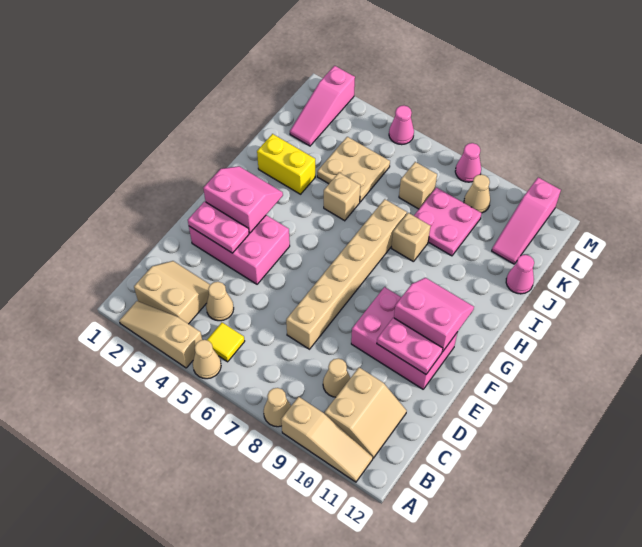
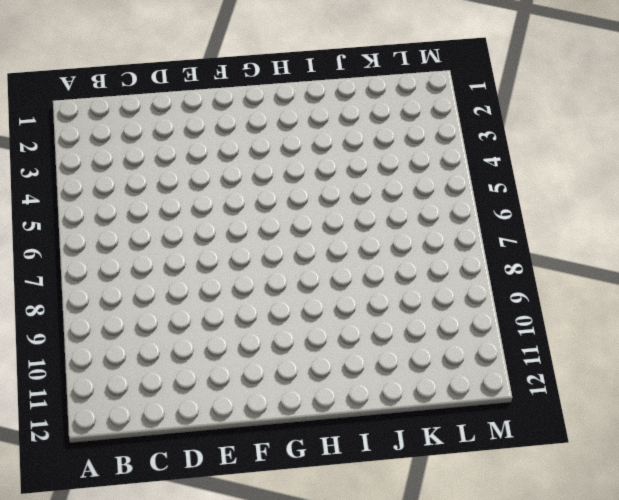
none -> tan slope A2:A4 level 1 top 4
none -> tan cone A5 level 1
none -> tan cone A8 level 1

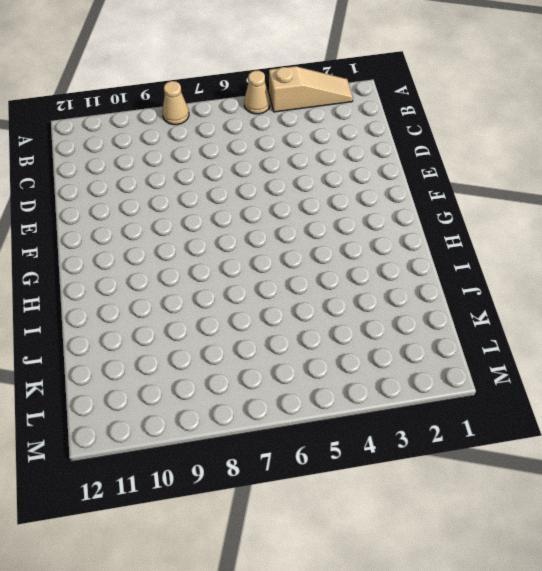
none -> tan slope A9:A11 level 1 top 9
none -> tan slope B2:C3 level 1 top B
none -> yellow tile B5 level 1

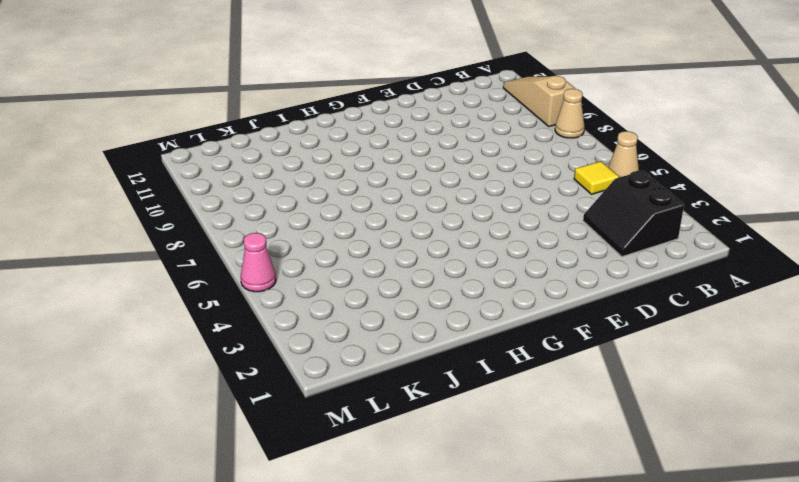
black slope B2:C3 level 1 top B -> tan slope B2:C3 level 1 top B
none -> tan slope A2:A4 level 1 top 4
none -> tan slope B10:C11 level 1 top 10
none -> tan cone C4 level 1

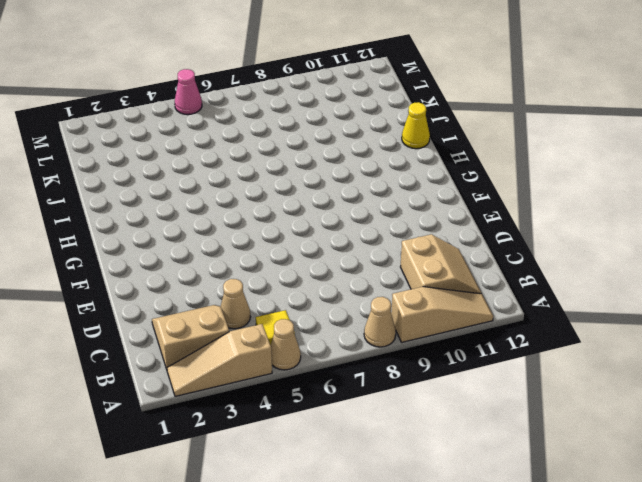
yellow cone I12 level 1 -> none
none -> tan cone C9 level 1
none -> tan brick D7:I7 level 1
none -> pink brick E2:F4 level 1

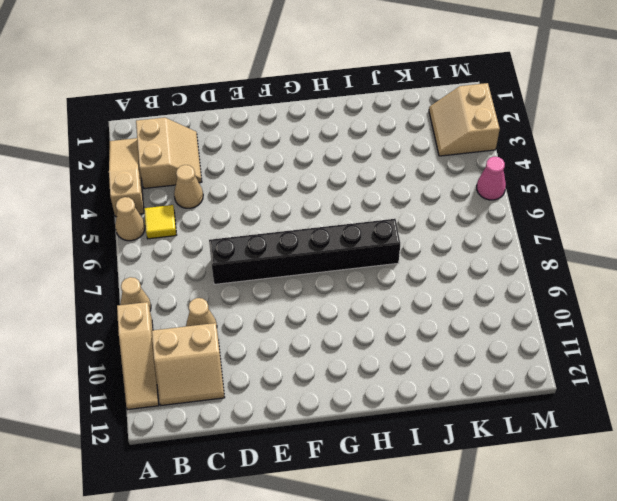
black brick D7:I7 level 1 -> tan brick D7:I7 level 1
tan slope L2:M3 level 1 top M -> pink slope K2:M2 level 1 top M
none -> pink brick E2:F4 level 1
none -> pink brick E9:F11 level 1
none -> yellow brick I2:I3 level 1

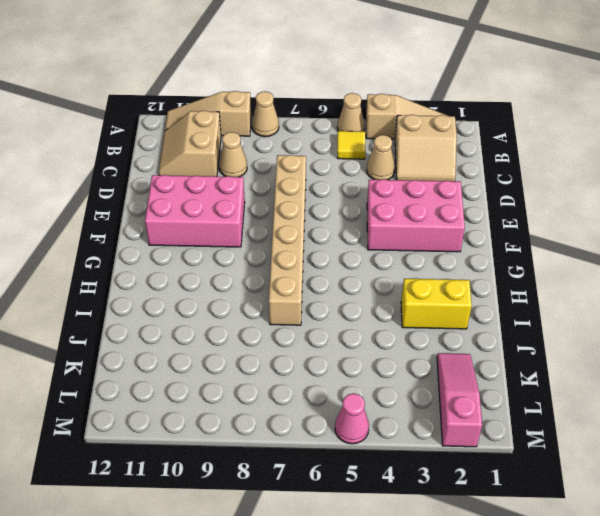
none -> tan brick I5 level 1
none -> tan brick I8 level 1
none -> tan plate J4:K5 level 1

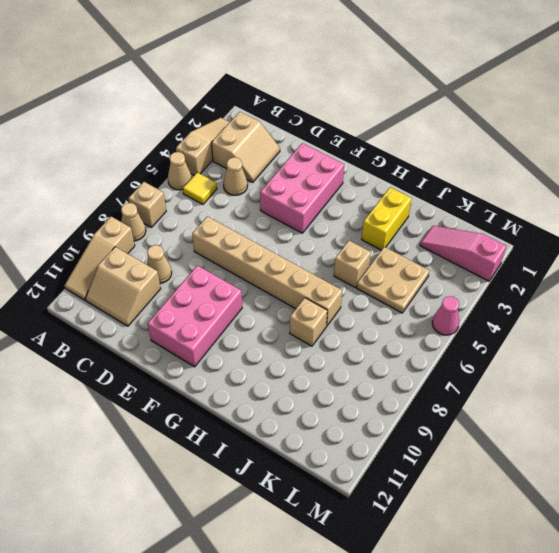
tan brick A7 level 1 -> tan brick K7 level 1
none -> pink plate J8:K9 level 1
none -> pink cone J12 level 1
none -> pink slope K11:M11 level 1 top M

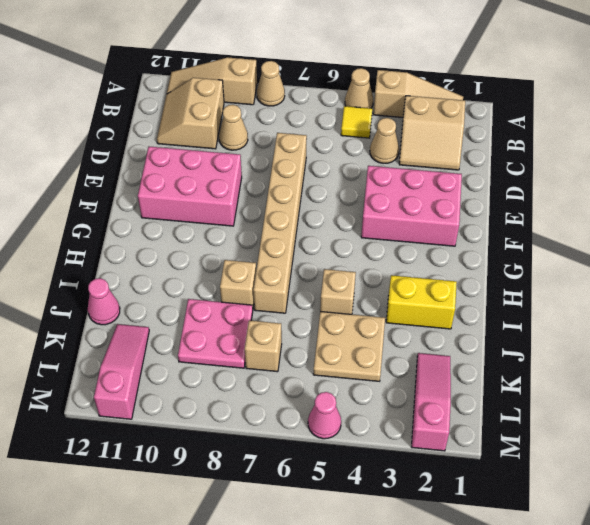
none -> tan cone L9 level 1
none -> pink cone M8 level 1
none -> pink plate E2:E3 level 2

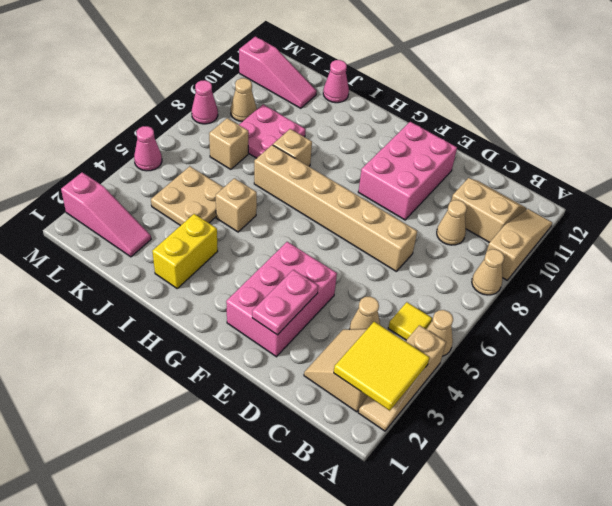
yellow tile A2:B3 level 2 -> none
none -> pink plate E10:E11 level 2
none -> pink slope F2:G3 level 2 top F
none -> pink slope F10:G11 level 2 top F

